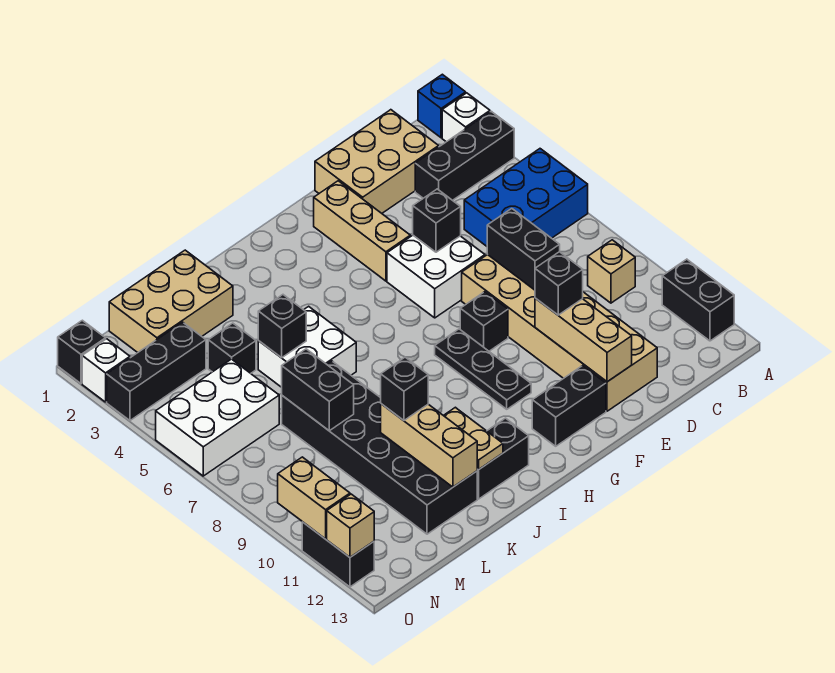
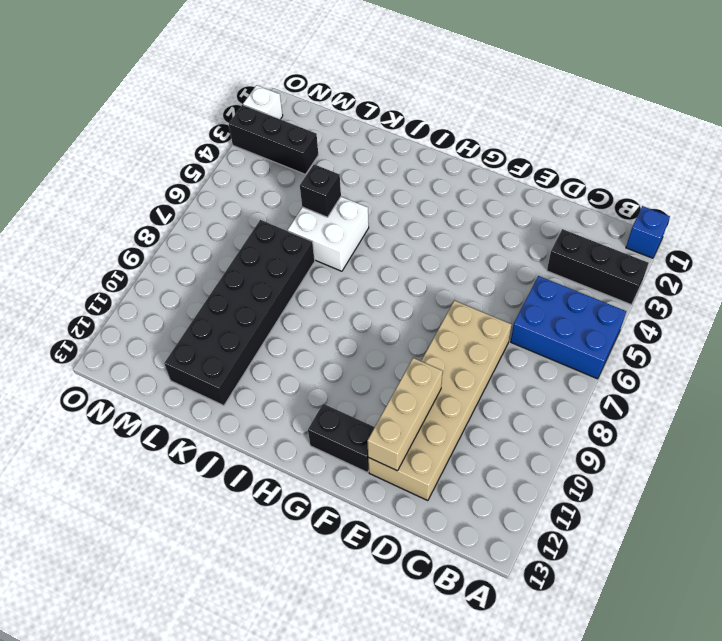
none -> white brick A2 level 1
none -> black brick A11:A12 level 1
none -> tan brick B9 level 1
none -> tan brick C1:E2 level 1

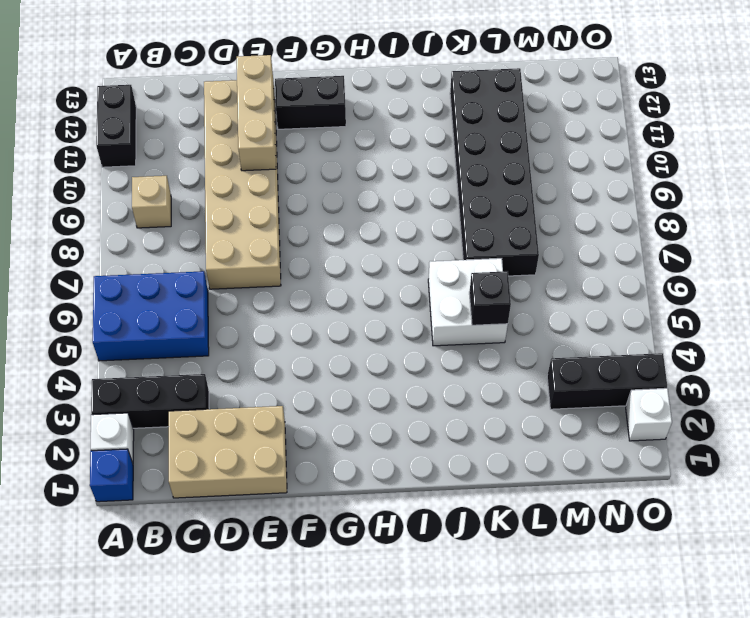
none -> white brick E5:F6 level 1
none -> tan brick F2:F4 level 1
none -> black brick F8 level 1
none -> black plate G8:G10 level 1

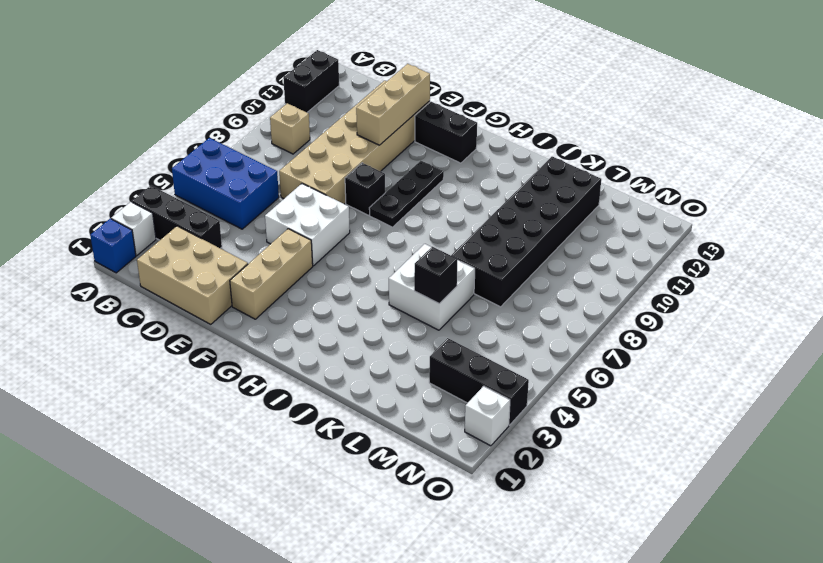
none -> black brick I12:J12 level 1
none -> tan brick K1:M2 level 1
none -> black brick L4 level 1
none -> white brick M5:O6 level 1

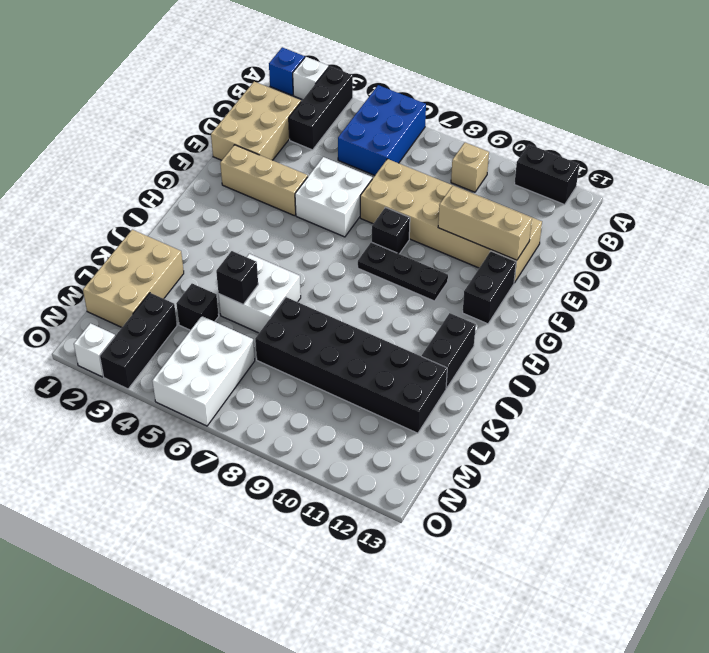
none -> black brick O1 level 1
none -> black brick O11:O12 level 1
none -> black brick D7:D8 level 2
none -> black brick E5 level 2

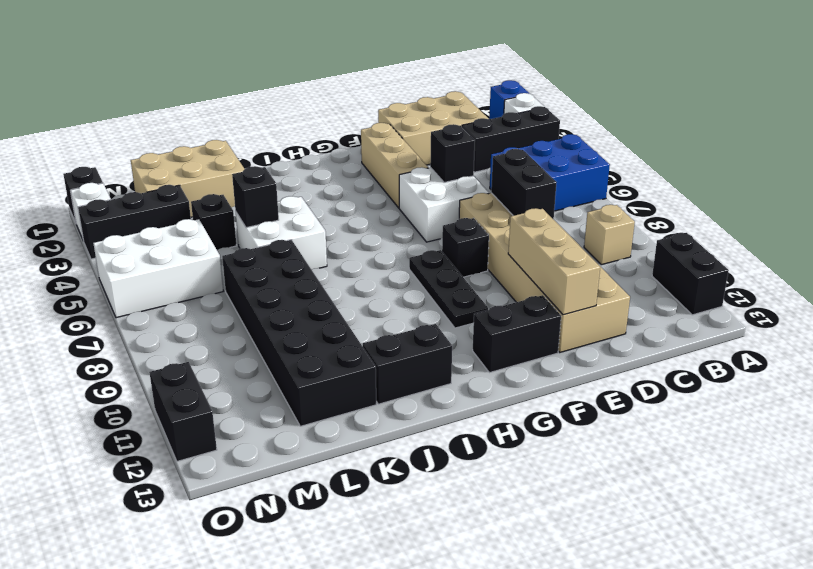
none -> tan plate J11:J12 level 2
none -> tan brick K10:K12 level 2
none -> black brick L7:L8 level 2
none -> tan brick O10:O11 level 2

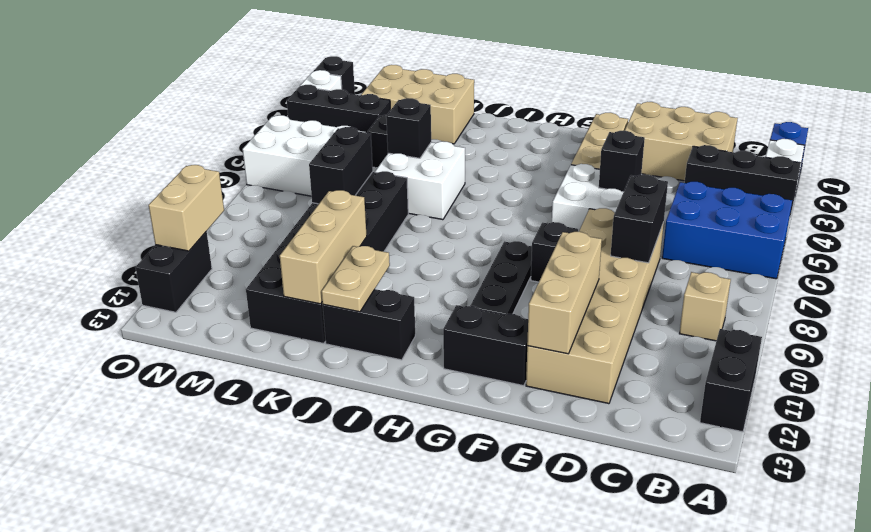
none -> tan brick O12 level 2
none -> black brick E10 level 3
none -> black brick K10 level 3

